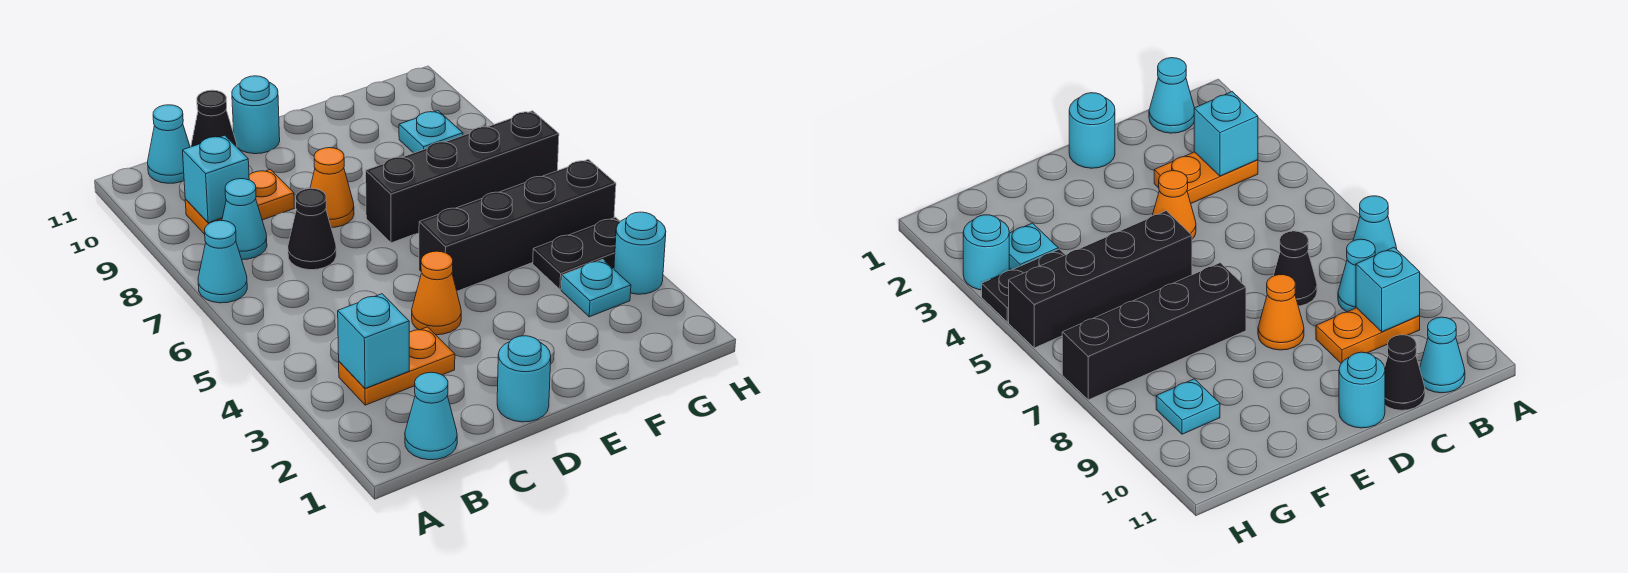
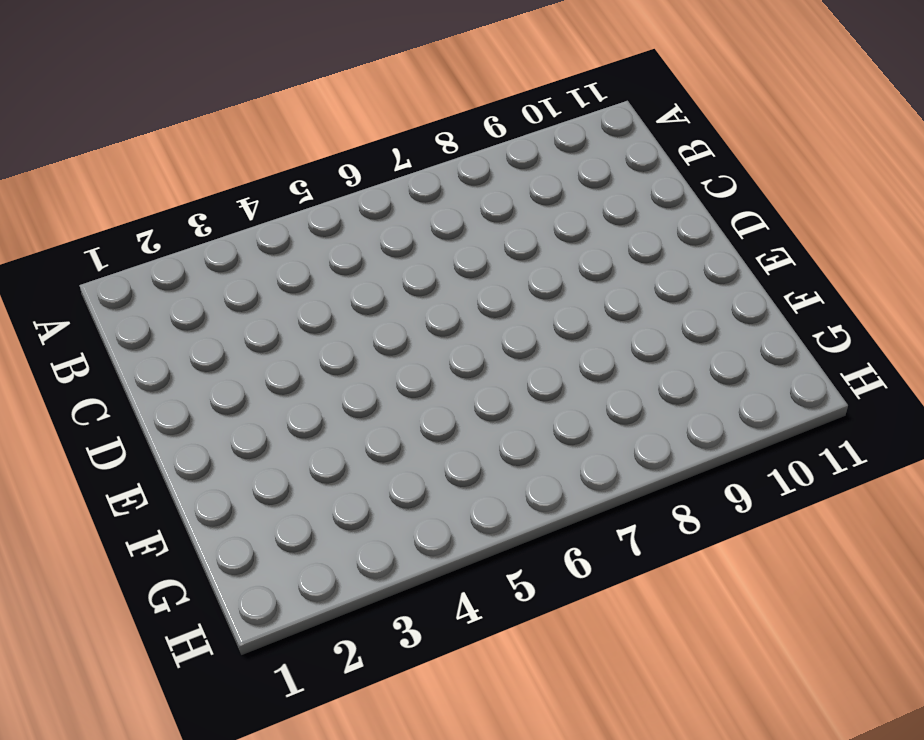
none -> cyan cone A7 level 1
none -> cyan cone B1 level 1
none -> orange plate B3:C3 level 1

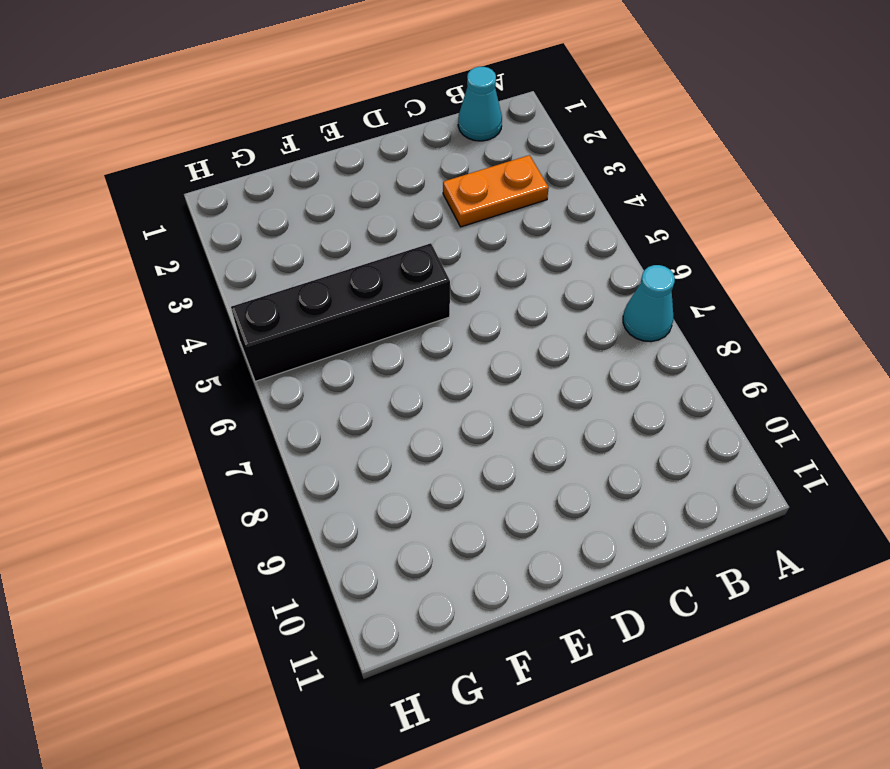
none -> cyan cone B8 level 1
none -> orange plate B9:C9 level 1
none -> cyan cone B11 level 1

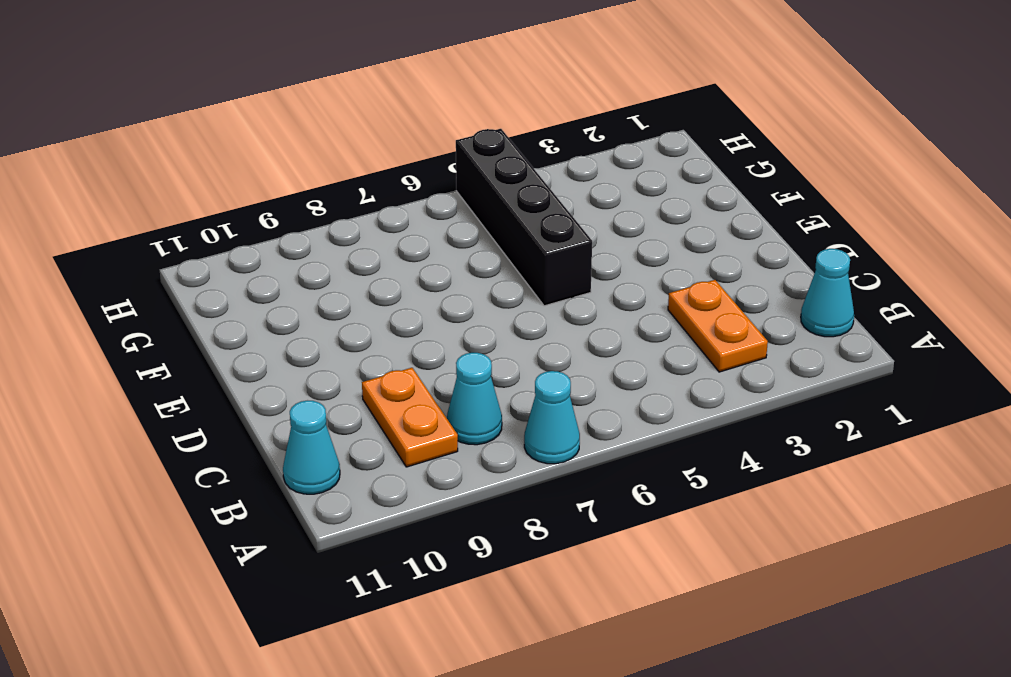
none -> black cone C7 level 1
none -> black cone C11 level 1
none -> cyan round brick D1 level 1

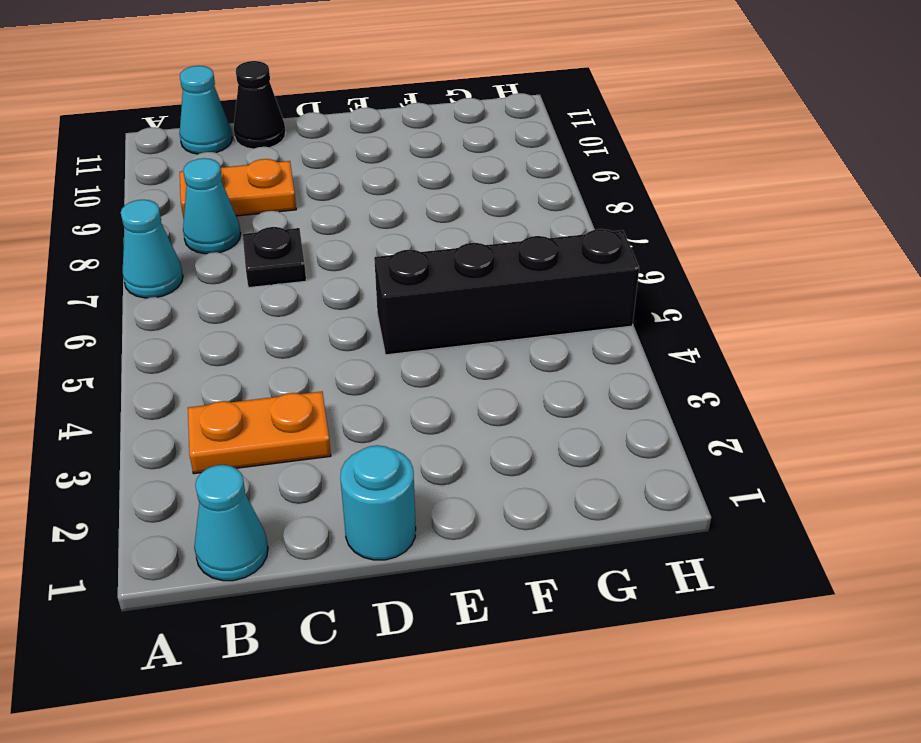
black plate C7 level 1 -> black cone C7 level 1
none -> orange cone D4 level 1
none -> orange cone D8 level 1
none -> cyan round brick D11 level 1

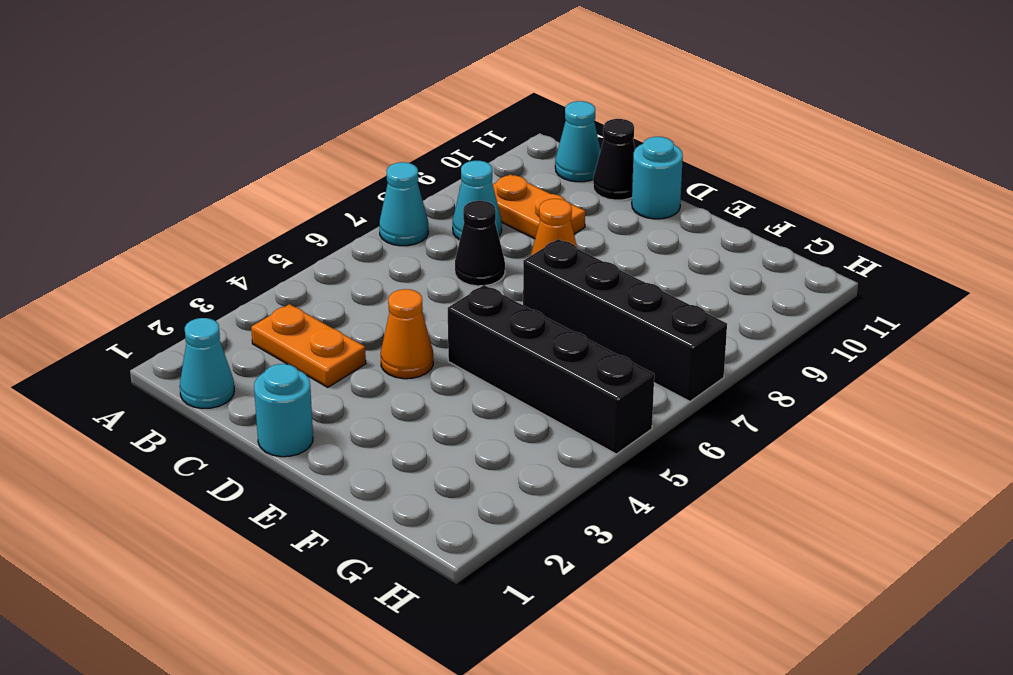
none -> cyan plate G3 level 1
none -> black plate G4:H4 level 1
none -> cyan plate G9 level 1

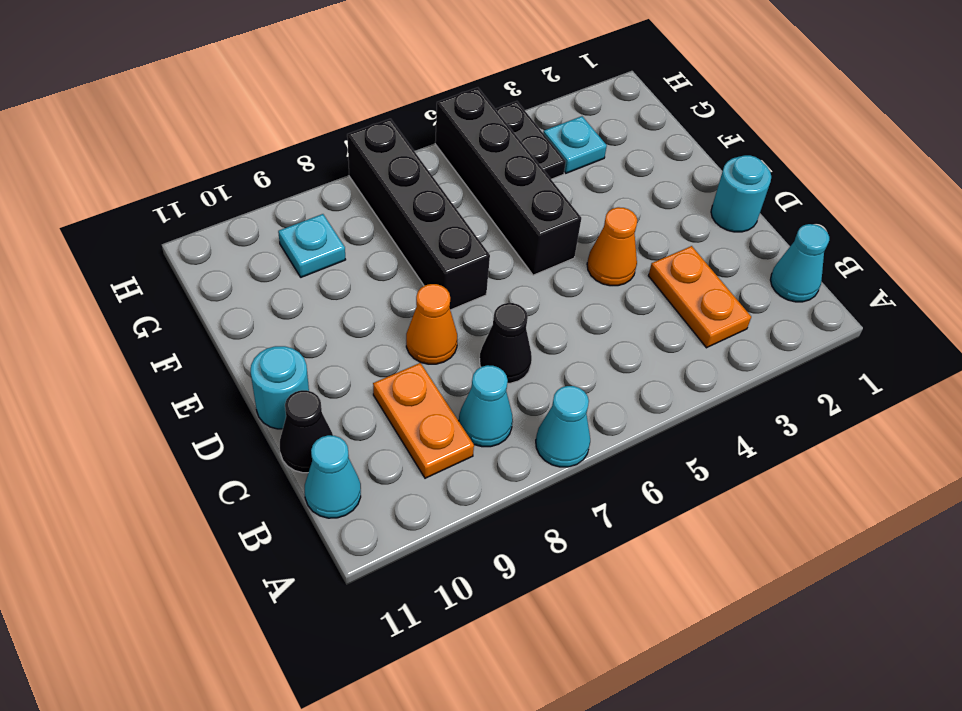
none -> cyan round brick H3 level 1
none -> cyan brick B3 level 2
none -> cyan brick B9 level 2

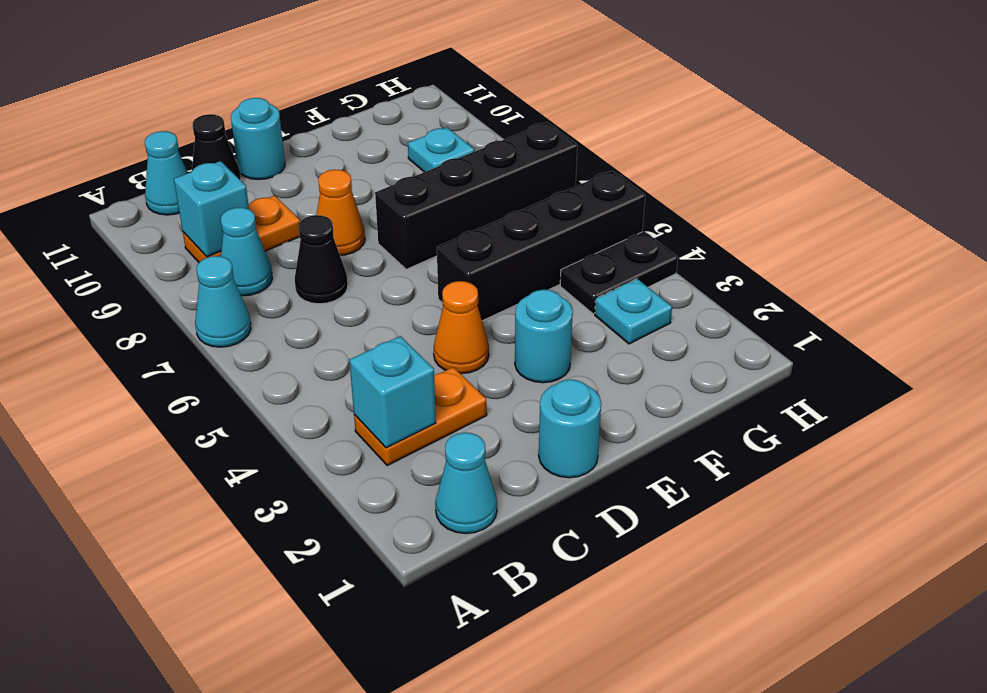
cyan round brick E3 level 1 -> cyan round brick H3 level 1

